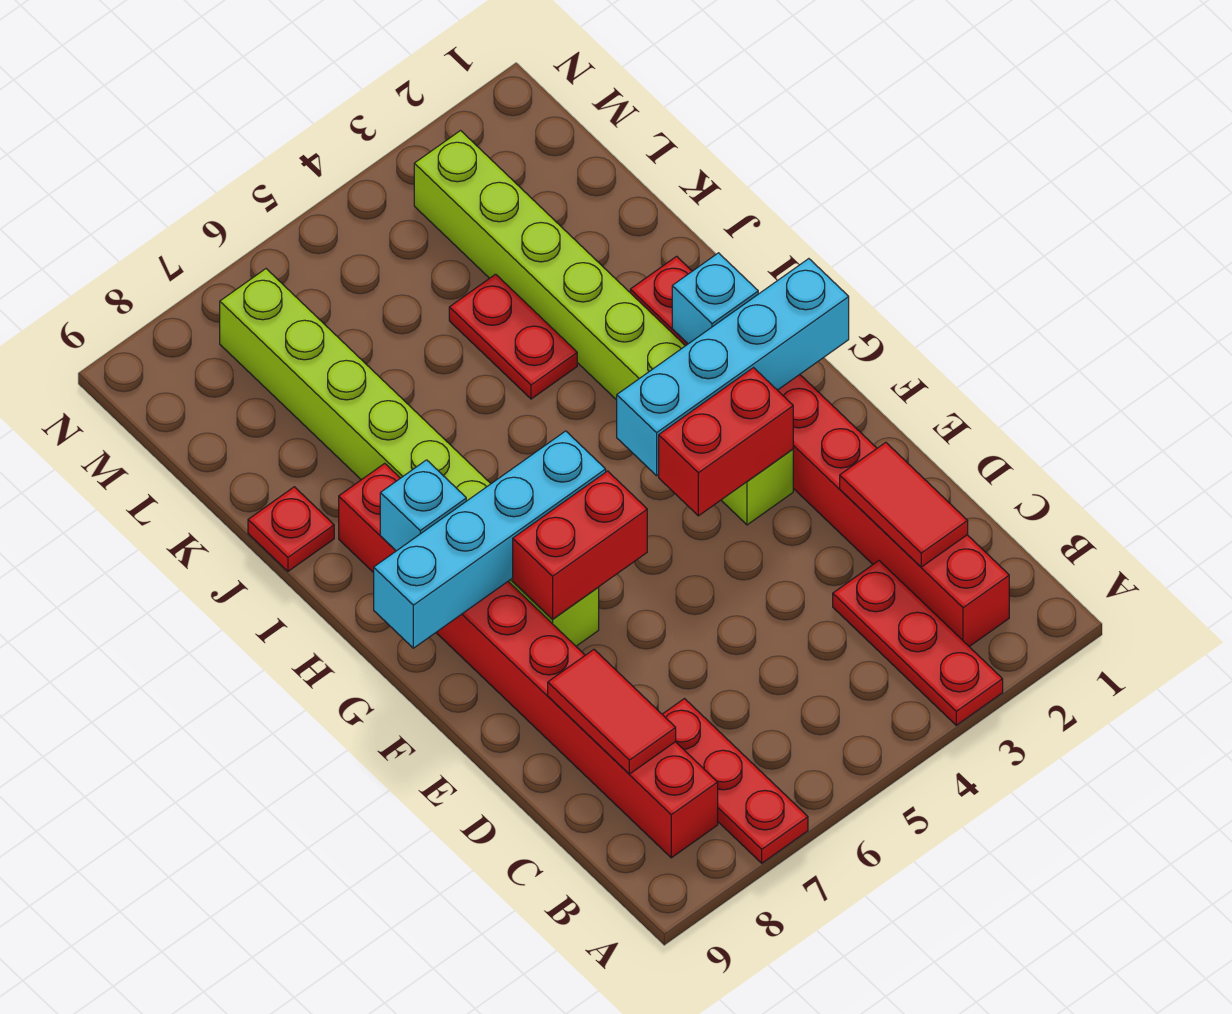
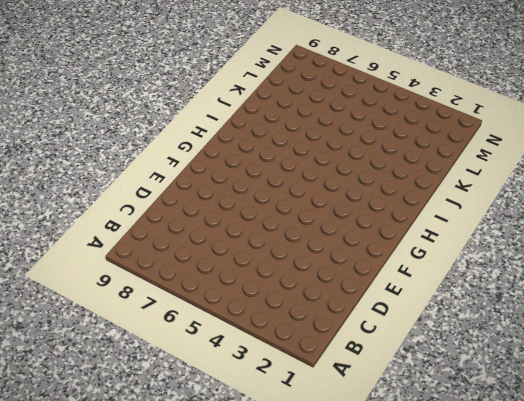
none -> red plate A3:C3 level 1
none -> red plate A7:C7 level 1
none -> red brick B2:I2 level 1

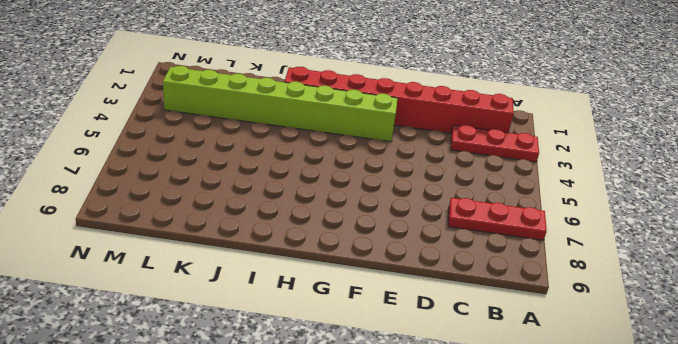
none -> red brick B8:I8 level 1
none -> lime brick F7:M7 level 1
none -> red plate J4:K4 level 1

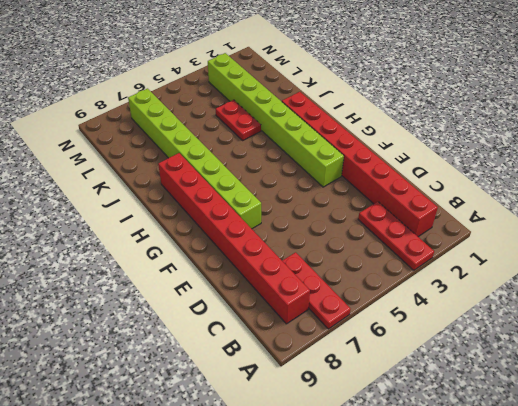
none -> red plate J9 level 1
none -> red tile C2:D2 level 2
none -> red tile C8:D8 level 2

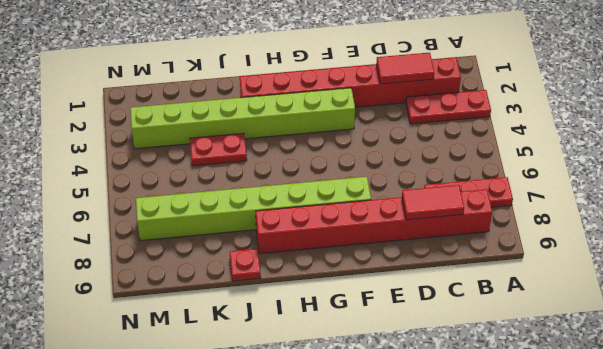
none -> red brick F3:F4 level 2
none -> red brick F6:F7 level 2
none -> cyan brick G1:G4 level 2

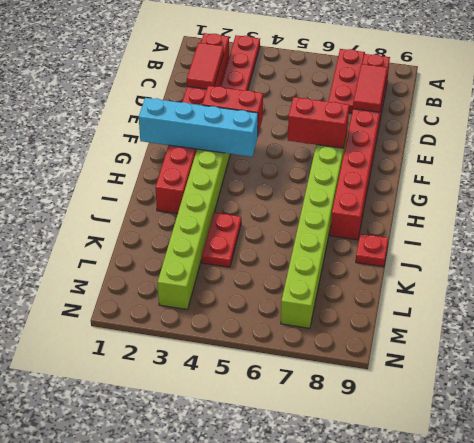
none -> cyan brick G6:G9 level 2
none -> cyan brick H2 level 2
none -> cyan brick H8 level 2

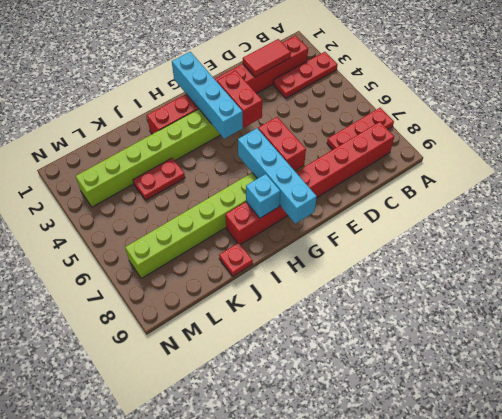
none -> red tile C8:D8 level 2
none -> cyan brick H2 level 2

